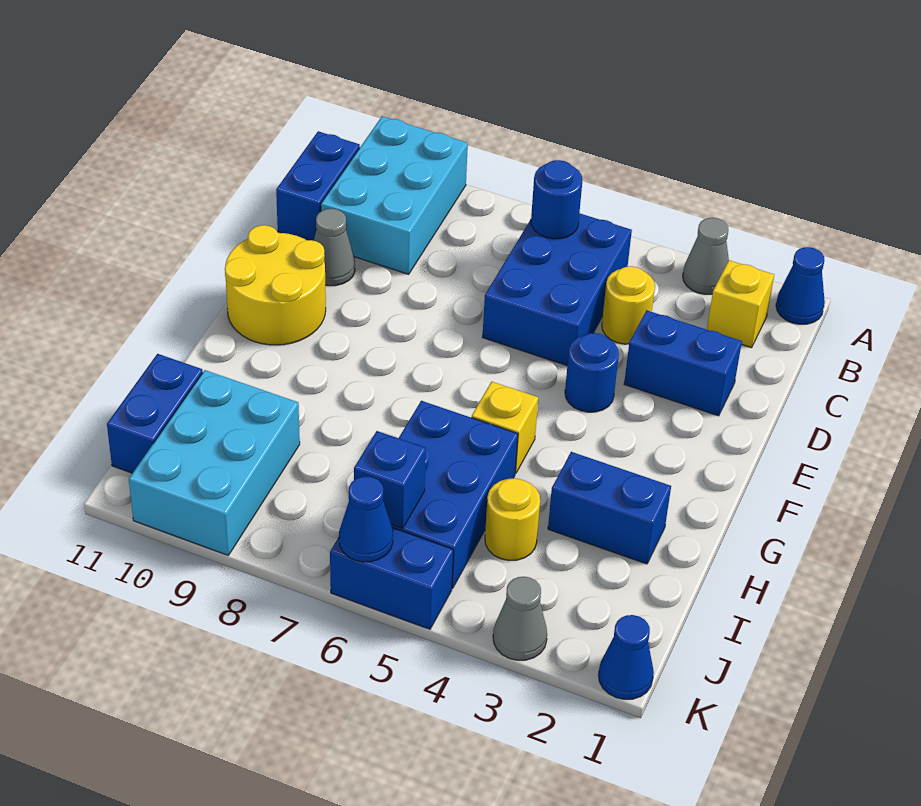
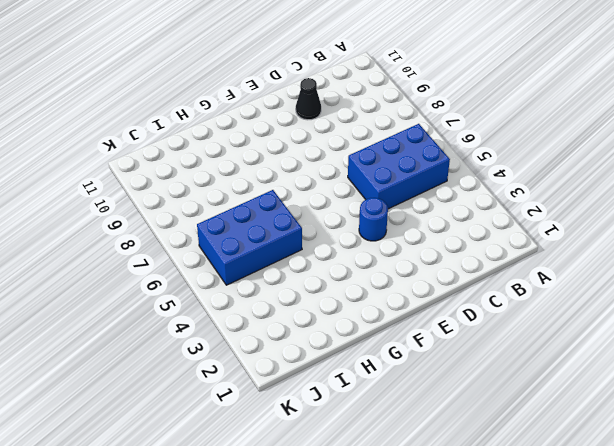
black cone D10 level 1 -> grey cone D10 level 1
none -> blue cone A1 level 1
none -> grey cone A3 level 1
none -> cyan brick A9:C10 level 1

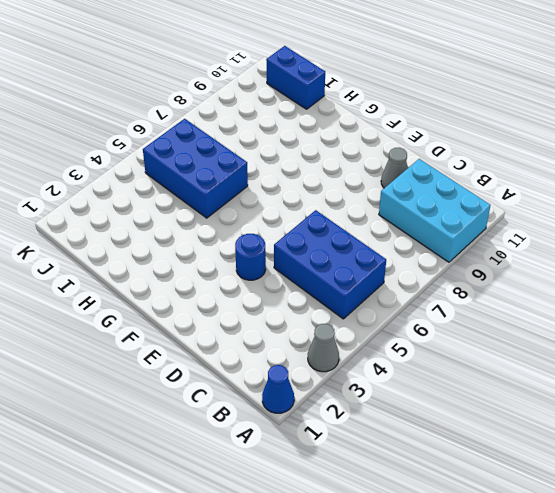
none -> yellow brick B2 level 1
none -> blue brick B11:C11 level 1
none -> yellow round brick C4 level 1

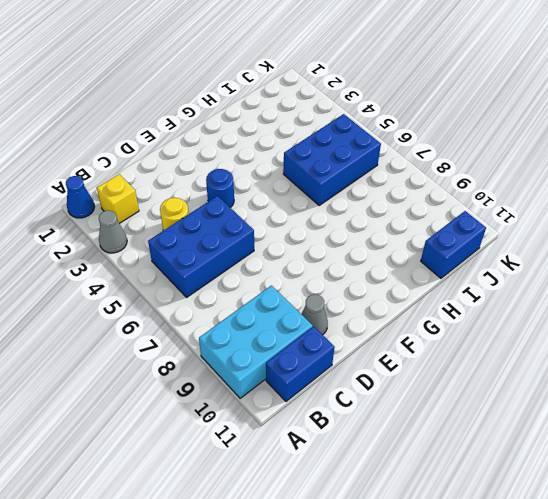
none -> blue brick D2:D3 level 1
none -> yellow round brick E10:F11 level 1
none -> yellow brick G5 level 1

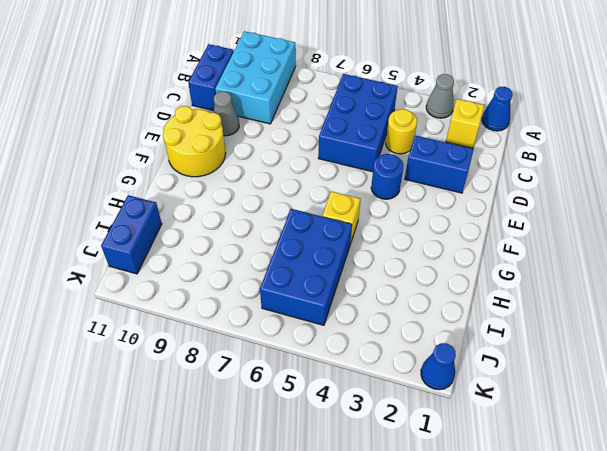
none -> blue brick H2:H3 level 1
none -> yellow round brick I4 level 1
none -> cyan brick I9:K10 level 1

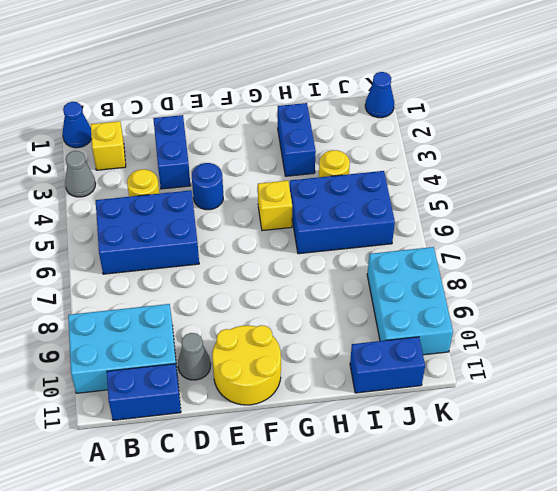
cyan brick J8:K10 level 1 -> cyan brick I9:K10 level 1
none -> grey cone K3 level 1
none -> blue brick K5:K6 level 1
none -> blue round brick B6 level 2

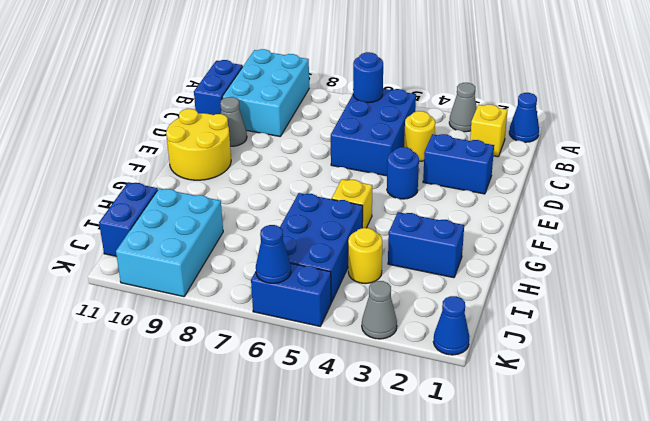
none -> blue brick J6 level 2

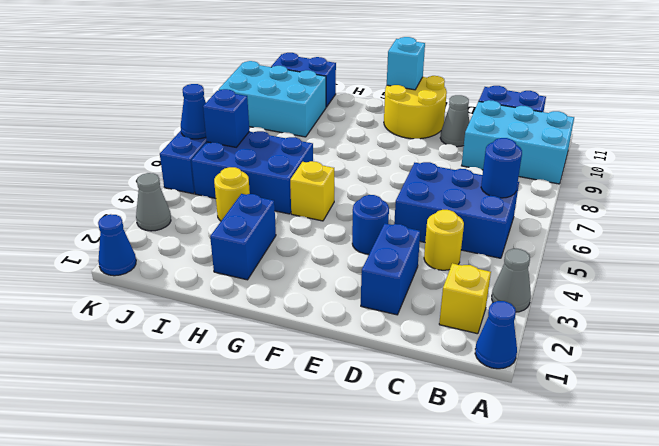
cyan brick F11 level 2 -> none

